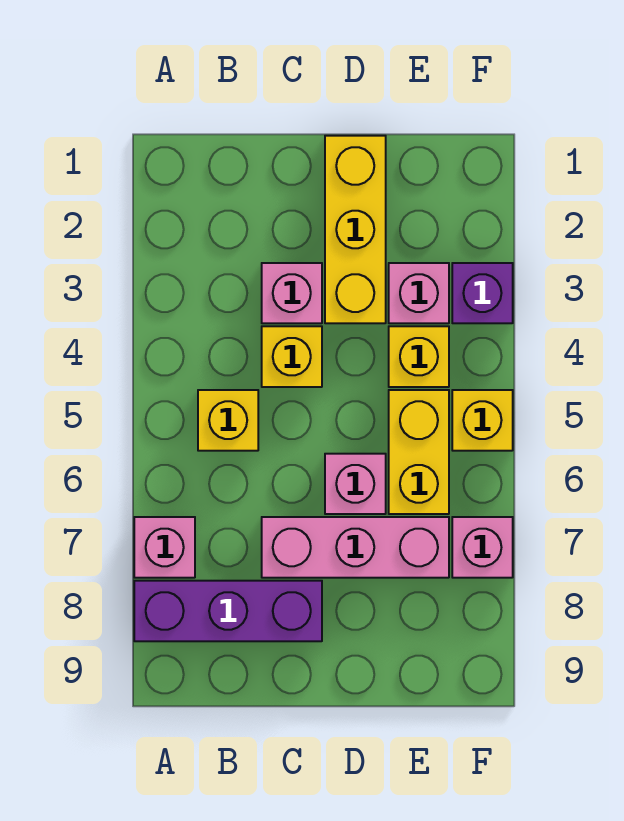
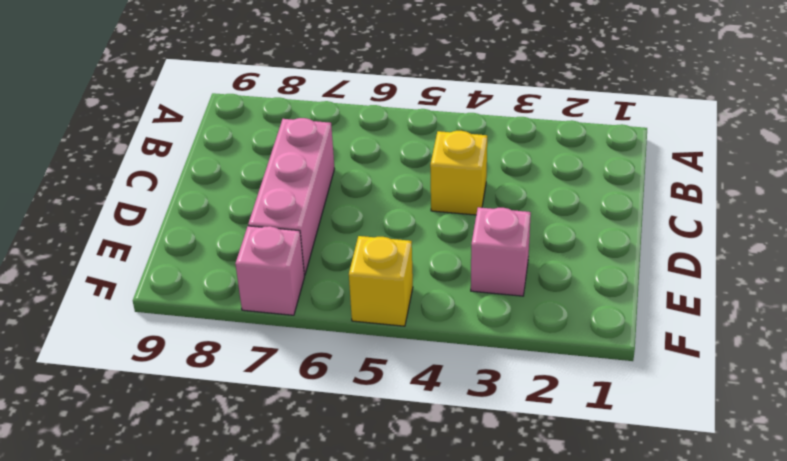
none -> pink brick A7 level 1
none -> purple brick A8:C8 level 1
none -> yellow brick B5 level 1

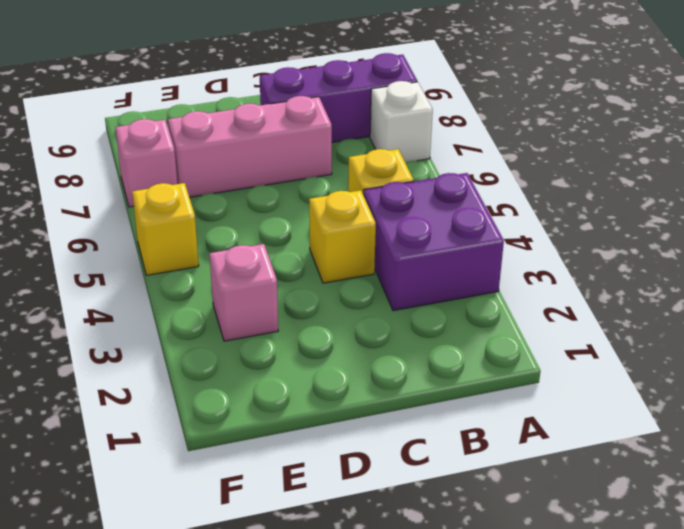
purple brick A3:B4 level 1 -> none
white brick A7 level 1 -> pink brick A7 level 1
none -> pink brick C3 level 1
none -> yellow brick D1:D3 level 1
none -> pink brick D6 level 1

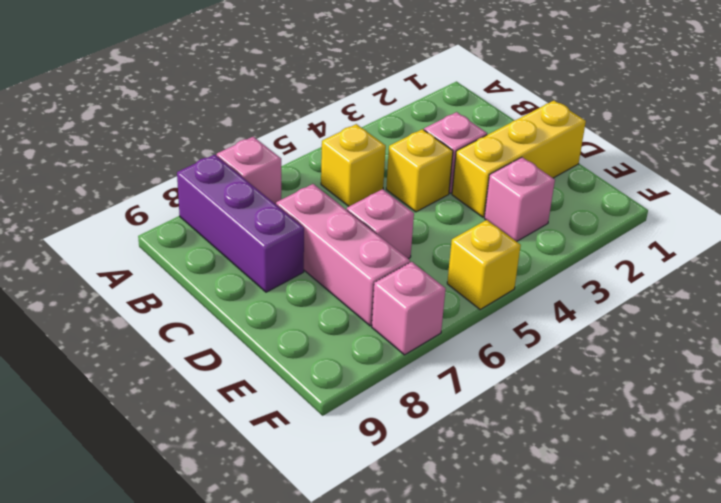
none -> yellow brick E4 level 1
none -> yellow brick E5:E6 level 1
none -> purple brick F3 level 1

